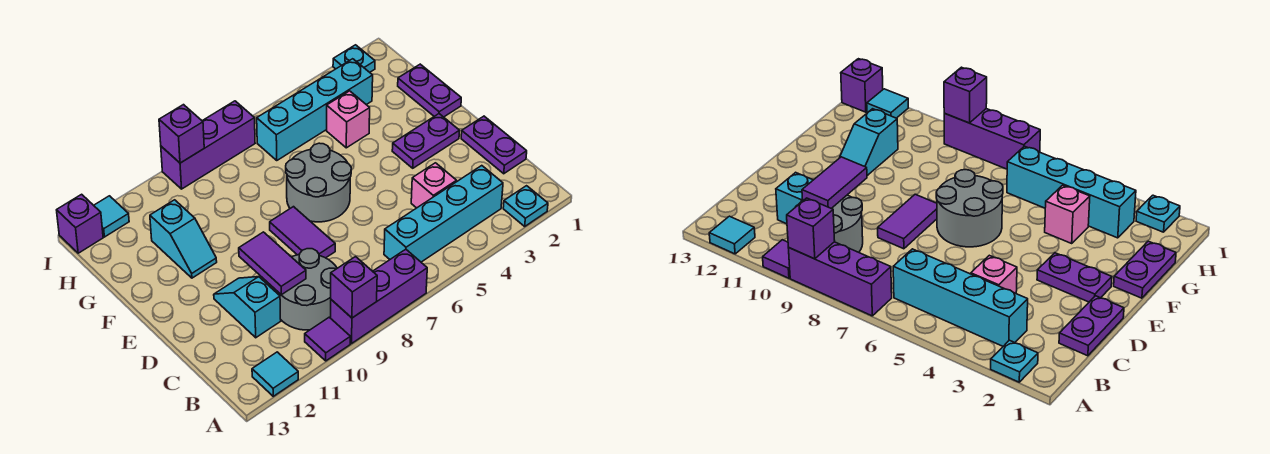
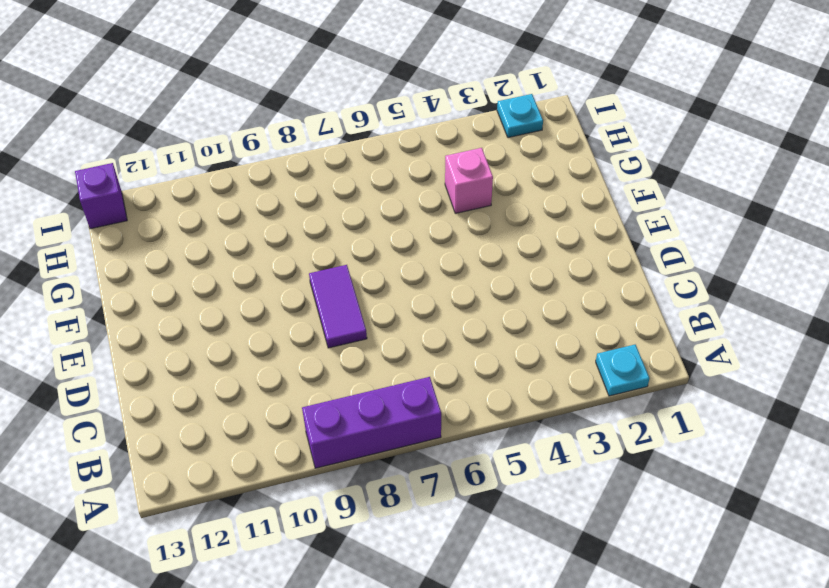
none -> purple tile A10 level 1
none -> cyan tile A12 level 1
none -> cyan brick B3:B6 level 1

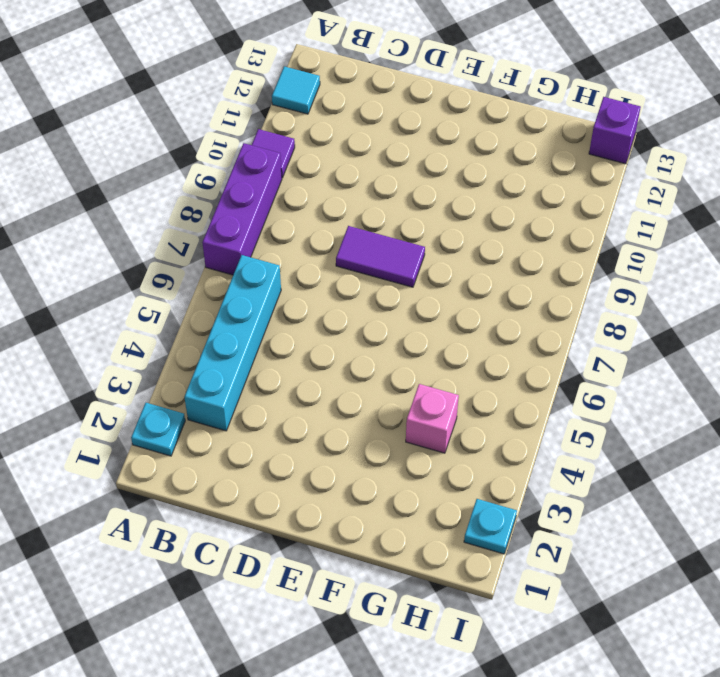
none -> grey round brick B9:C10 level 1
none -> purple plate C1:D1 level 1
none -> pink brick C4 level 1

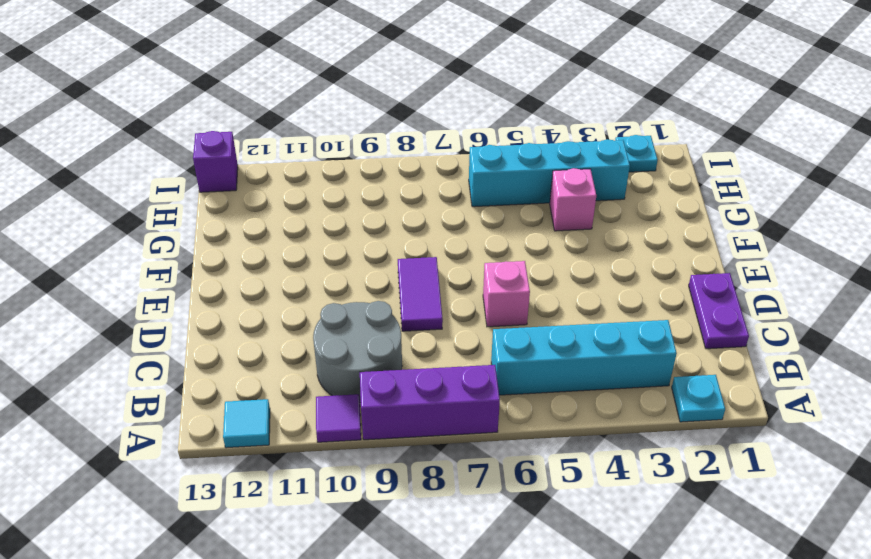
pink brick D6 level 1 -> pink brick C4 level 1
none -> cyan slope C11:D11 level 1 top C
none -> purple plate E2:E3 level 1
none -> grey round brick E6:F7 level 1

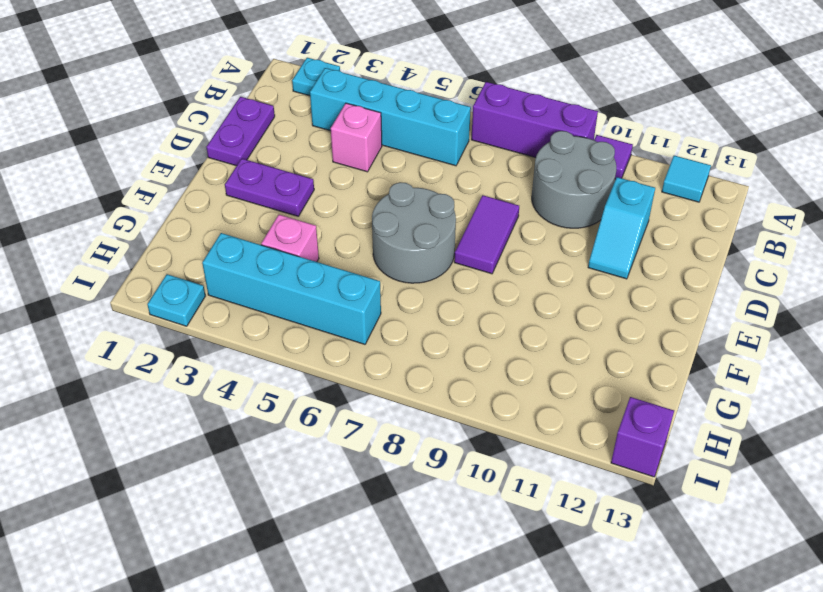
none -> purple plate F1:G1 level 1
none -> cyan slope F11:G11 level 1 top G
none -> purple brick I7:I9 level 1

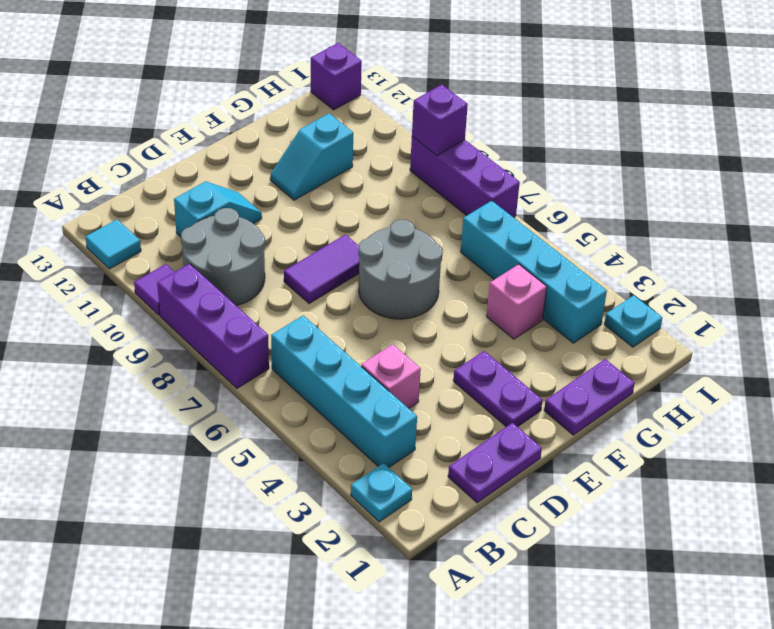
none -> cyan tile I12 level 1
none -> purple brick A9 level 2
none -> purple tile C10:D10 level 2

